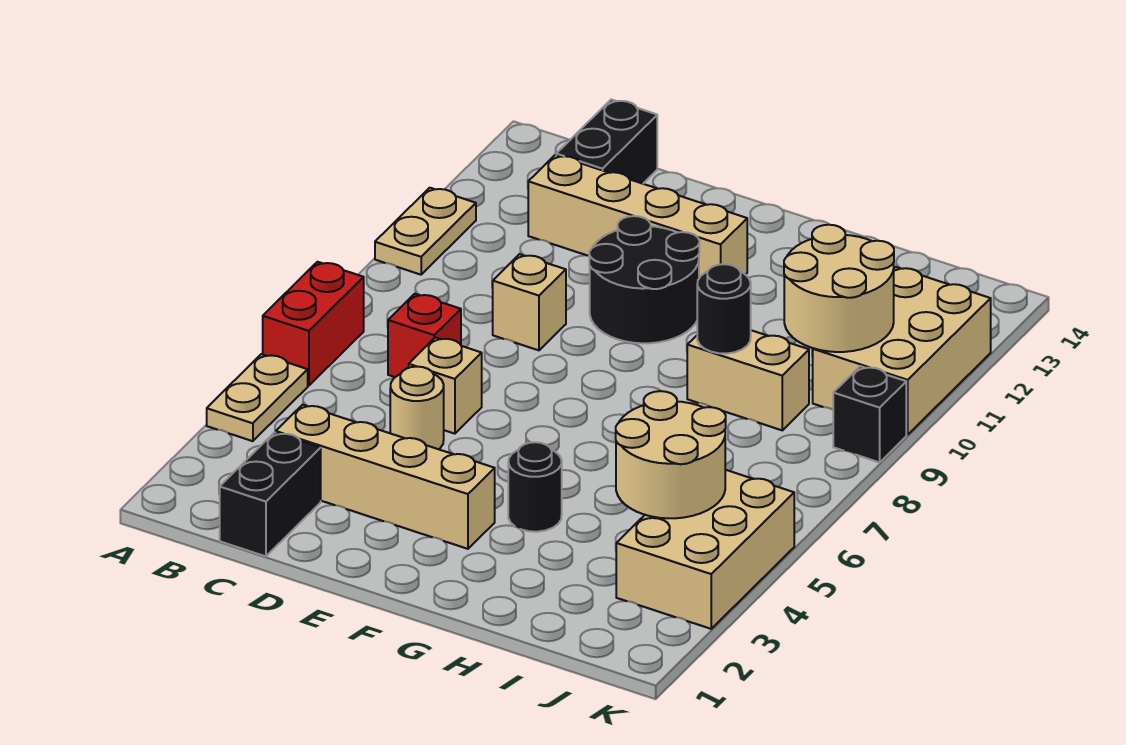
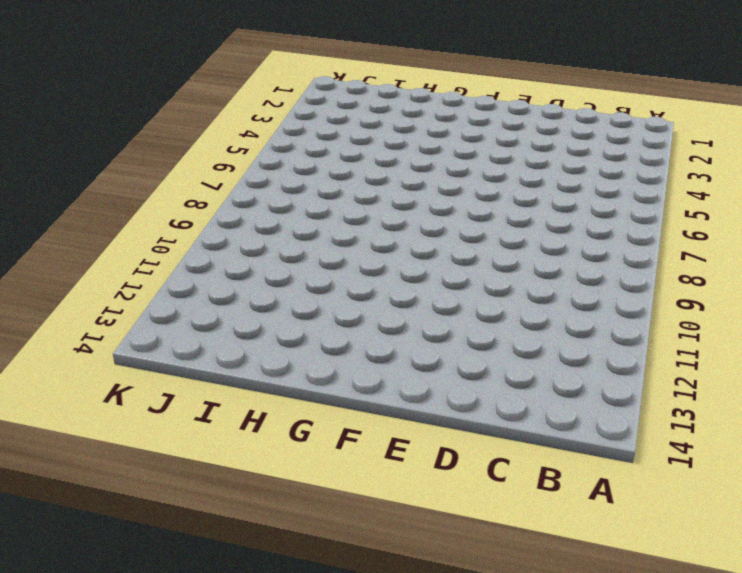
none -> tan plate A4:A5 level 1
none -> red brick A6:A7 level 1
none -> tan plate A10:A11 level 1

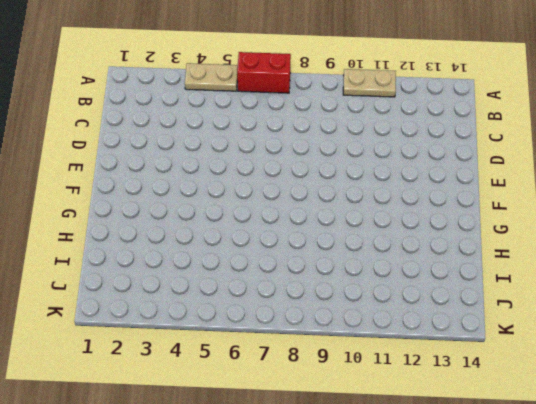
none -> black brick C1:C2 level 1
none -> tan brick C3:F3 level 1
none -> red brick C7 level 1

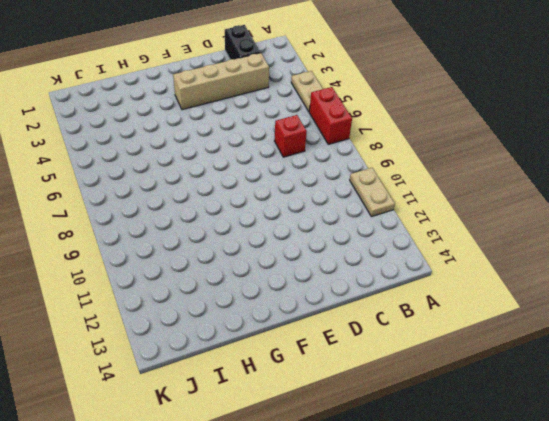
none -> tan brick C12:F12 level 1
none -> black brick C13:C14 level 1
none -> tan round brick D5 level 1

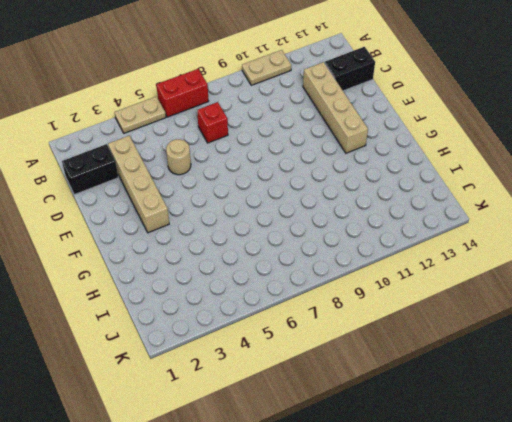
none -> tan brick D6 level 1
none -> tan brick D9 level 1
none -> black round brick E10:F11 level 1

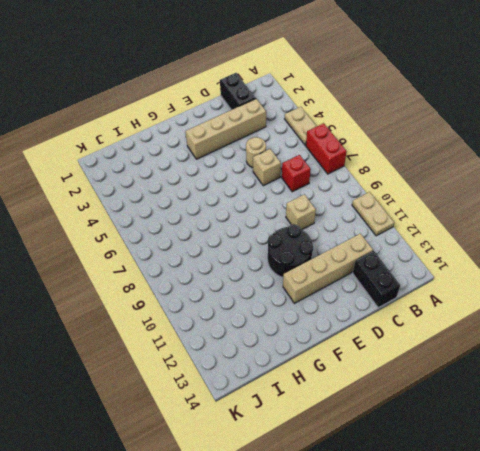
none -> black round brick G4 level 1
none -> tan brick H9:I9 level 1
none -> tan brick J3:K5 level 1

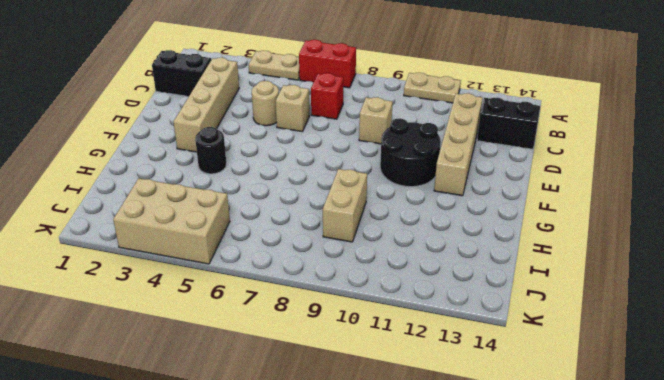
none -> tan brick J10:K12 level 1
none -> black brick K9 level 1
none -> black round brick H9 level 2

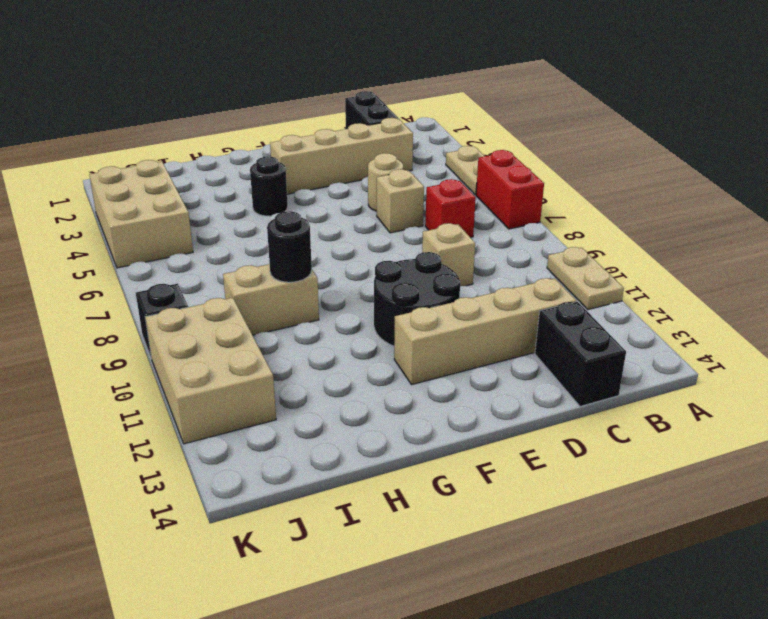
none -> tan round brick I4:J5 level 2
none -> tan round brick I10:J11 level 2

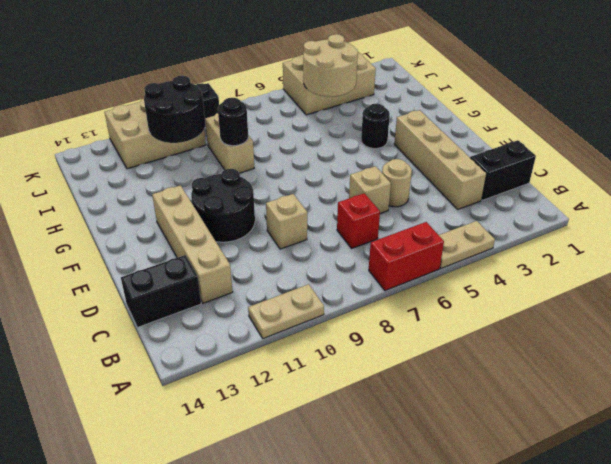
black round brick I10:J11 level 2 -> tan round brick I10:J11 level 2

